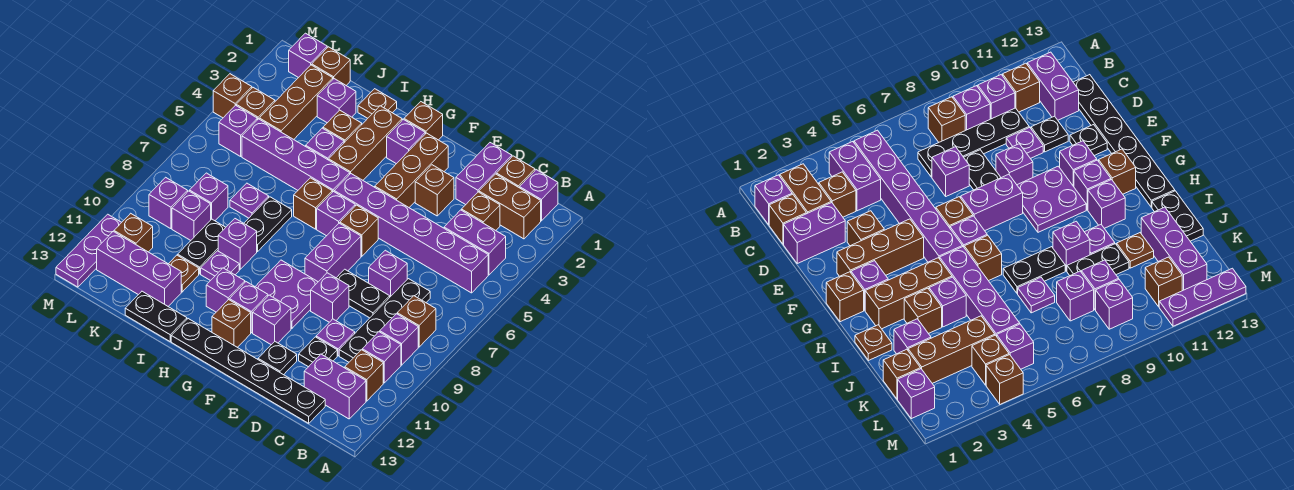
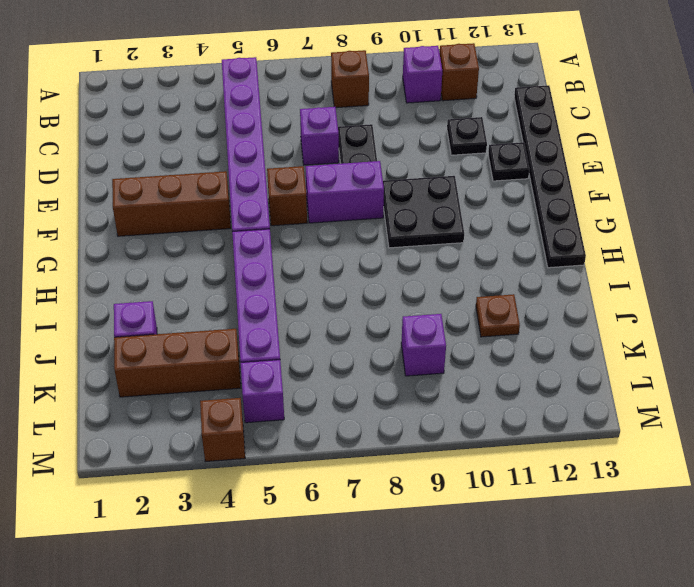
black plate F9:G10 level 1 -> purple plate F9:G10 level 1
none -> purple brick B1 level 1
none -> brown brick B2:C2 level 1
none -> purple brick B4:C4 level 1
none -> purple brick B9 level 1

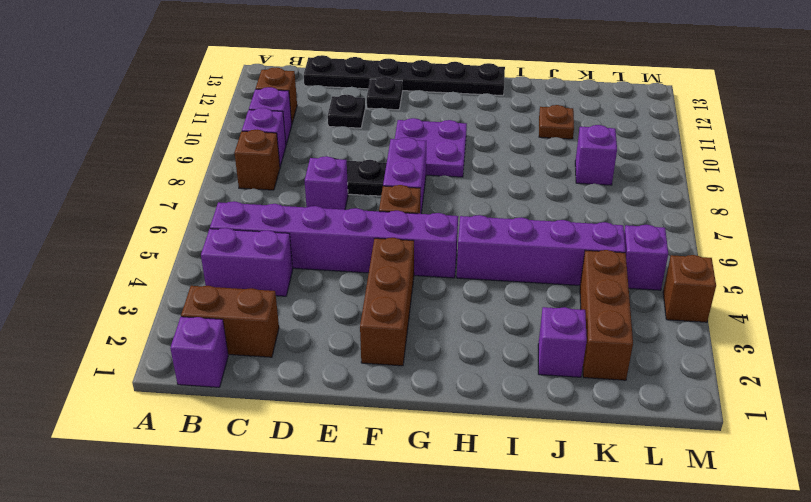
none -> purple brick B12:C12 level 1
none -> brown brick C1 level 1
none -> brown brick C3 level 1
none -> black plate C7:C10 level 1

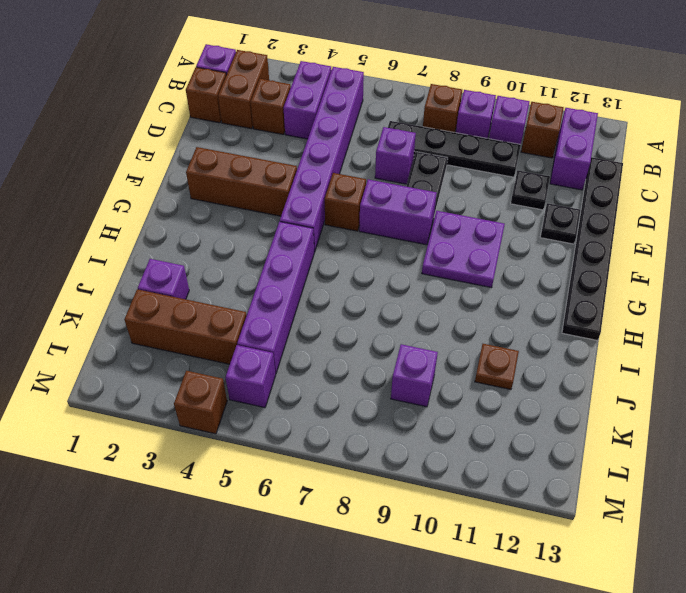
none -> purple brick D1:D2 level 1
none -> purple plate D10 level 1
none -> brown brick E3 level 1
none -> purple brick E9 level 1

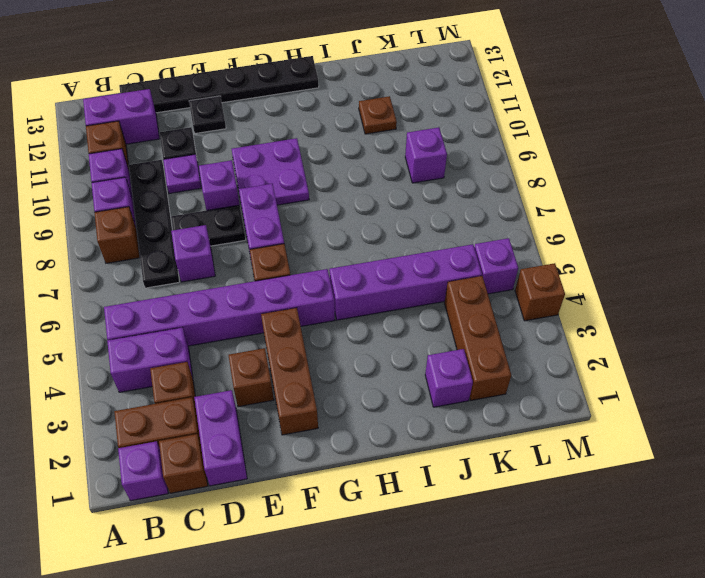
none -> purple brick F11 level 1
none -> brown brick G1 level 1
none -> purple brick G2 level 1
none -> purple brick G6 level 1

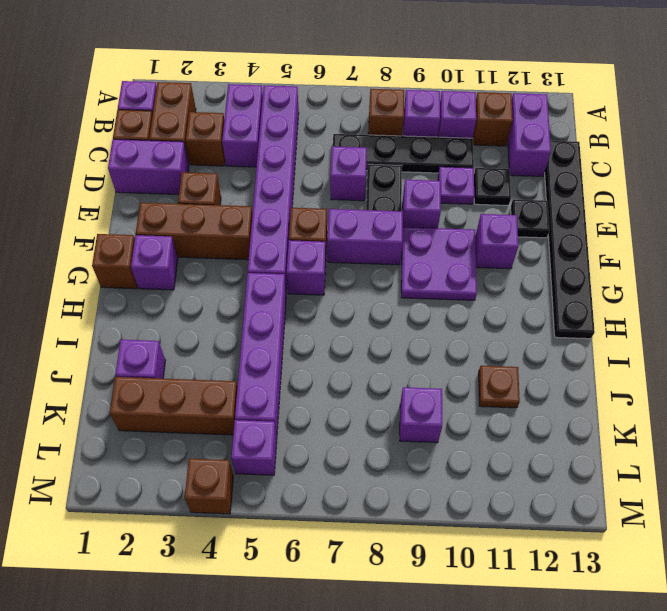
none -> purple brick G11 level 1
none -> brown brick G12 level 1
none -> brown brick H2:H4 level 1
none -> brown brick H6 level 1

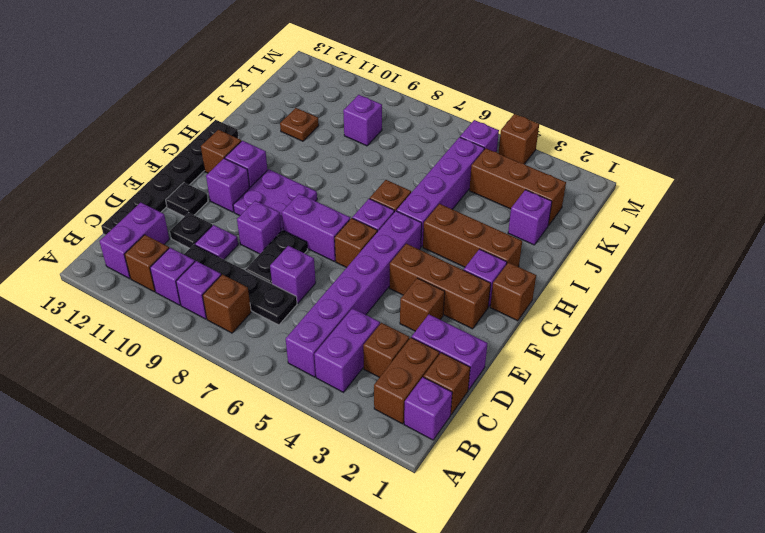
none -> purple brick H11 level 1
none -> brown plate I1 level 1
none -> brown brick I3 level 1
none -> purple brick I4 level 1

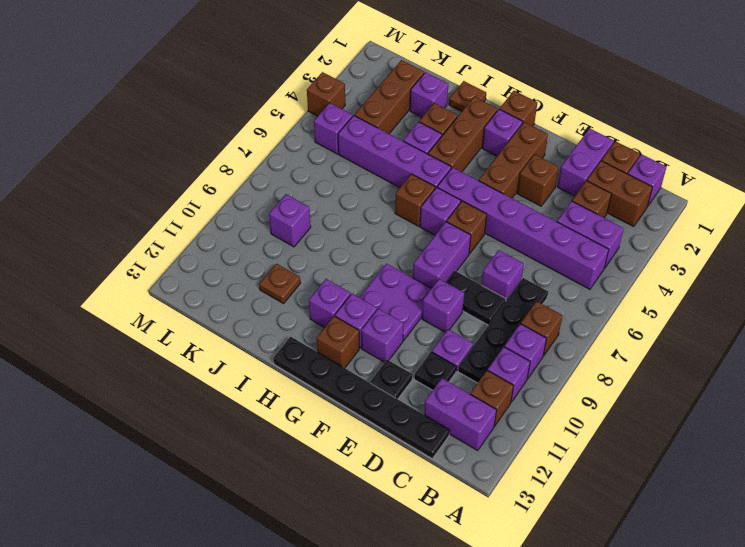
none -> black plate I7:I8 level 1
none -> purple brick I9 level 1
none -> purple plate I10 level 1
none -> black plate I13:J13 level 1

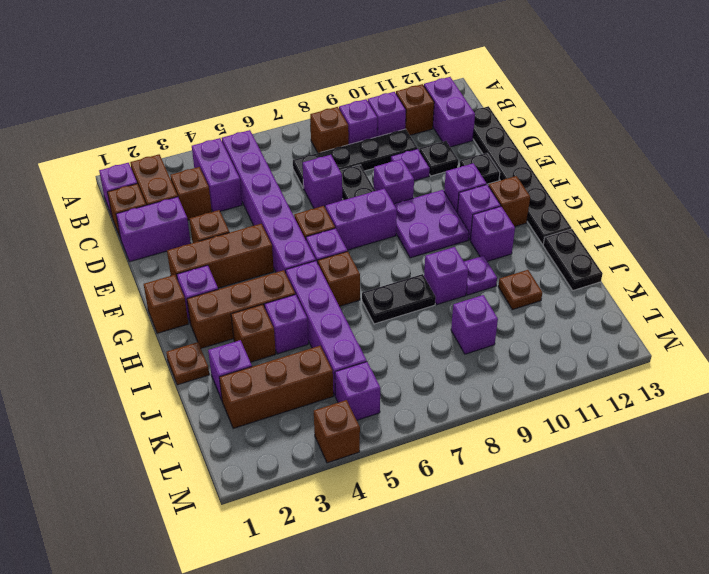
none -> purple plate J7 level 1
none -> black plate J9:J10 level 1
none -> purple brick J12:L12 level 1
none -> brown brick K1 level 1

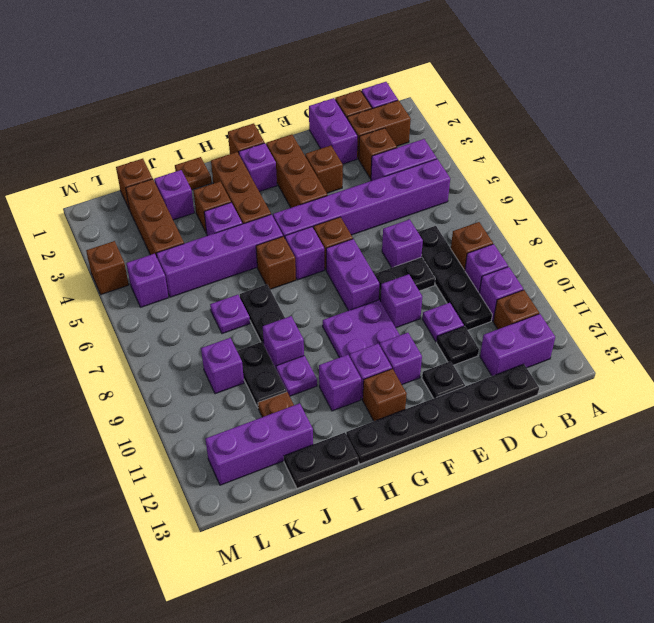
none -> purple brick K8 level 1
none -> purple brick L1 level 1
none -> brown brick L4 level 1
none -> purple brick L9 level 1

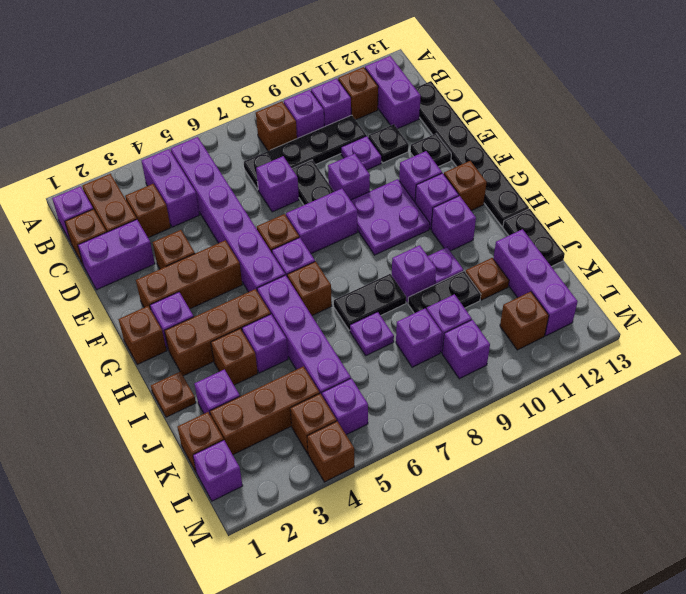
none -> purple plate M11:M13 level 1

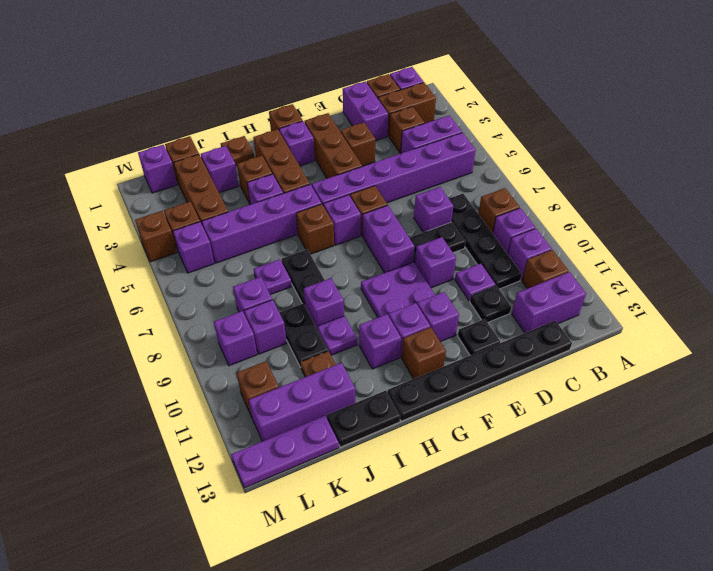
purple plate K13:M13 level 1 -> purple plate M11:M13 level 1

